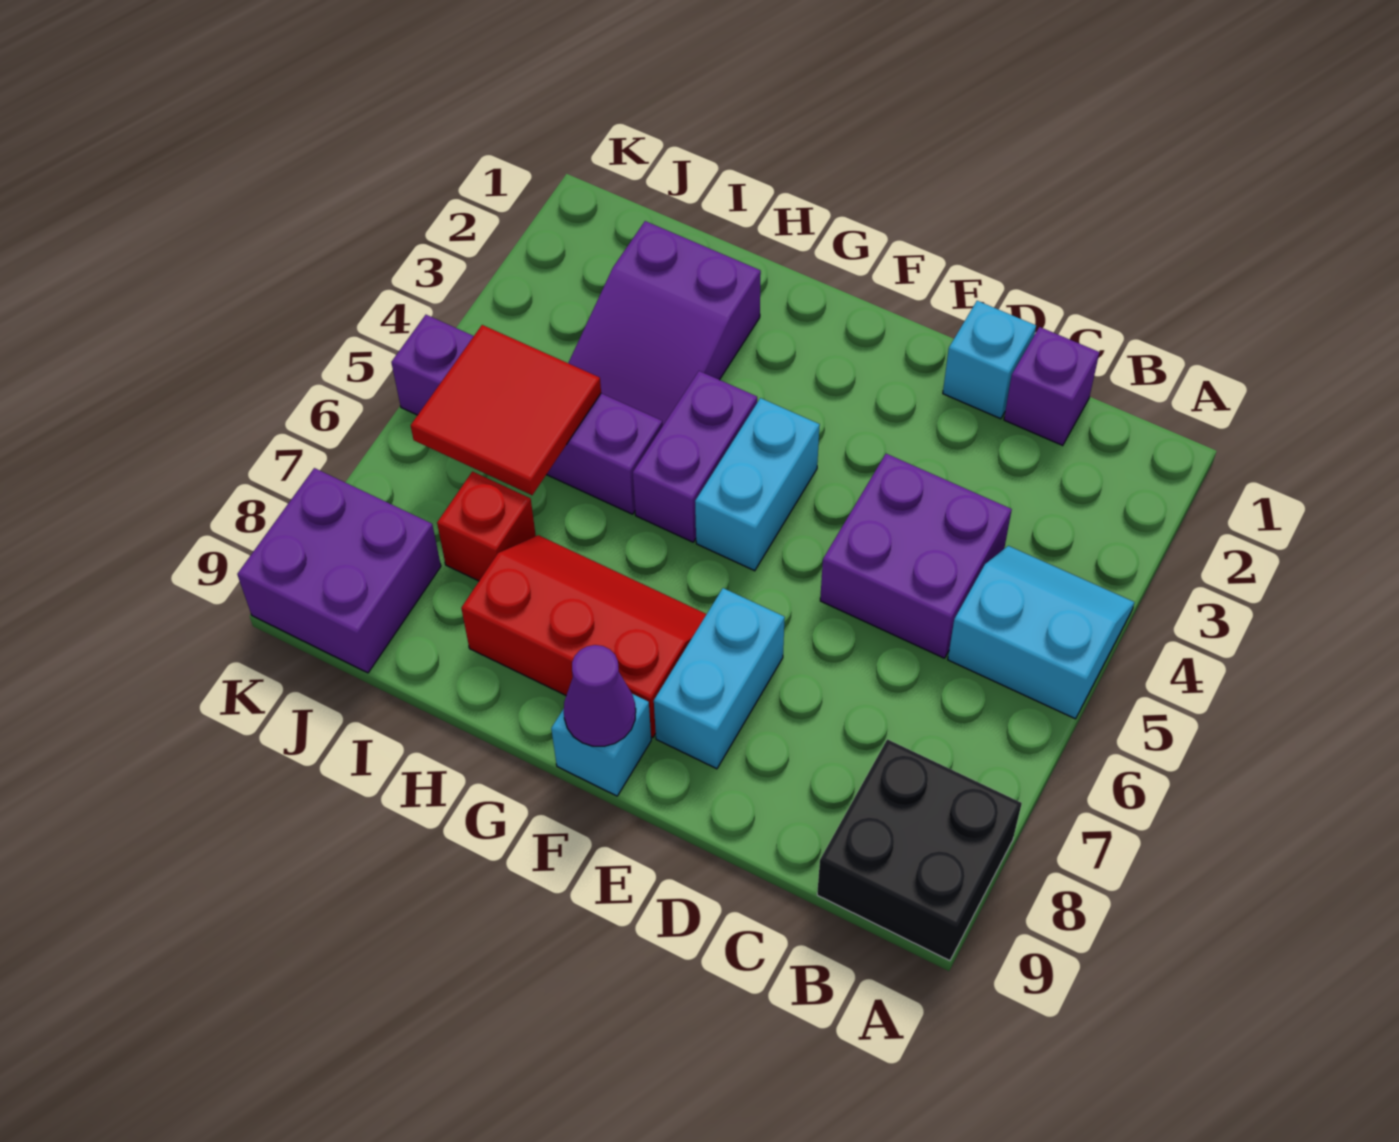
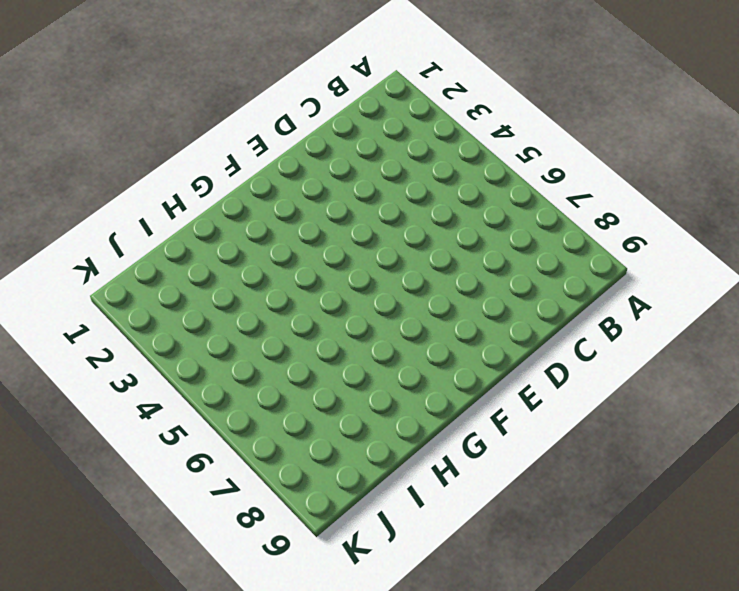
none -> cyan slope A4:B5 level 1 top 5
none -> black brick A8:B9 level 1
none -> purple brick C1 level 1

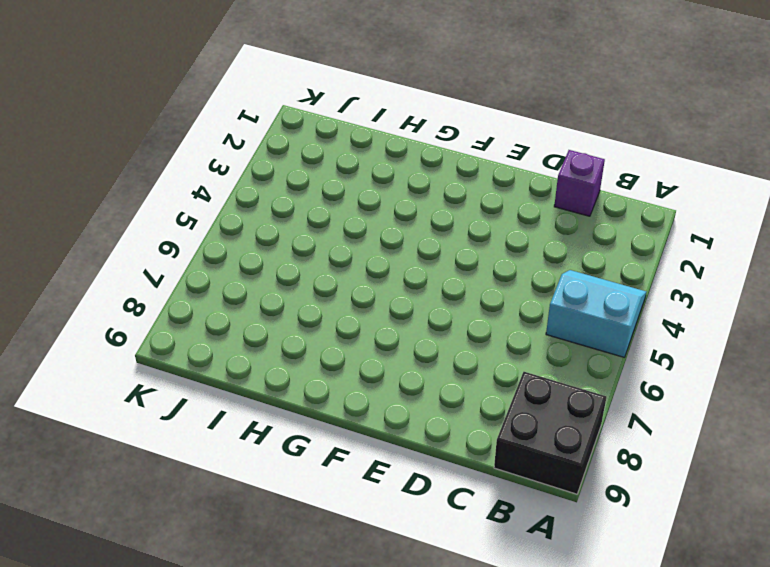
none -> purple brick C4:D5 level 1
none -> cyan brick D1 level 1
none -> cyan brick E7:E8 level 1

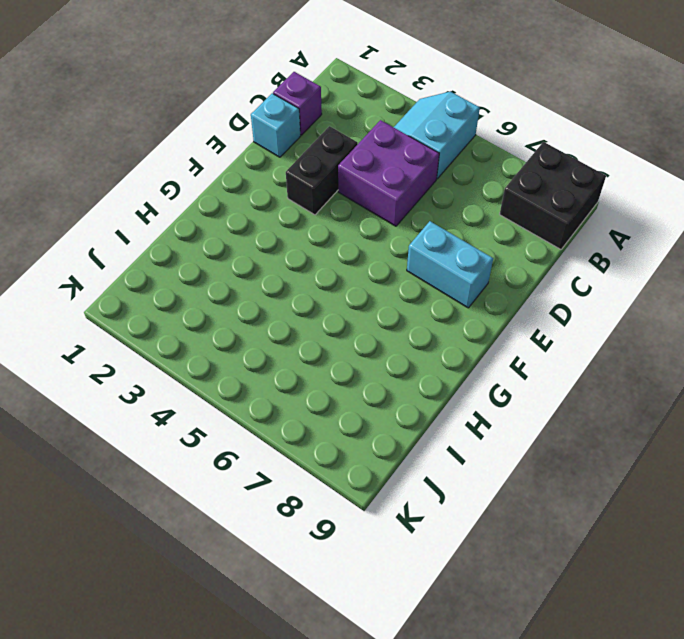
black brick D3:E3 level 1 -> none
none -> cyan brick F4:F5 level 1
none -> red slope F7:H8 level 1 top 8
none -> cyan brick F9 level 1

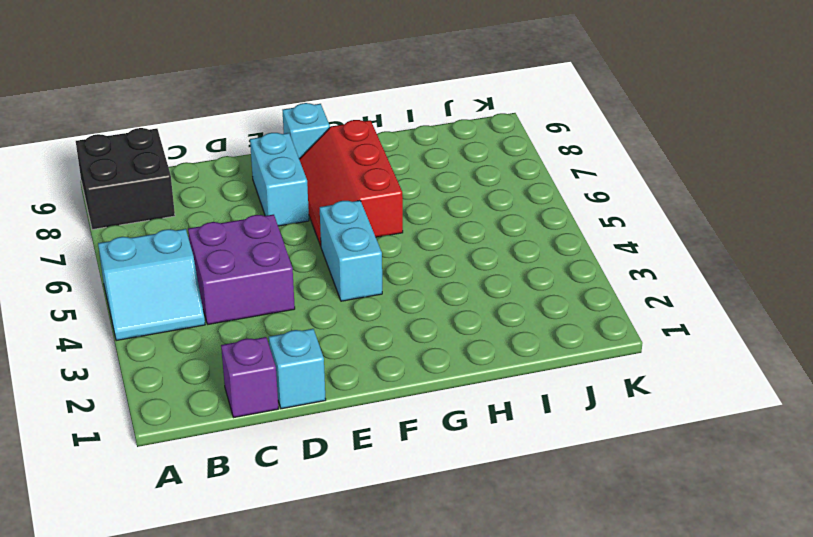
red slope F6:G8 level 1 top G -> red slope F7:H8 level 1 top 8
none -> purple brick G4:G5 level 1
none -> purple slope H2:I4 level 1 top 2
none -> purple brick H5:K5 level 1

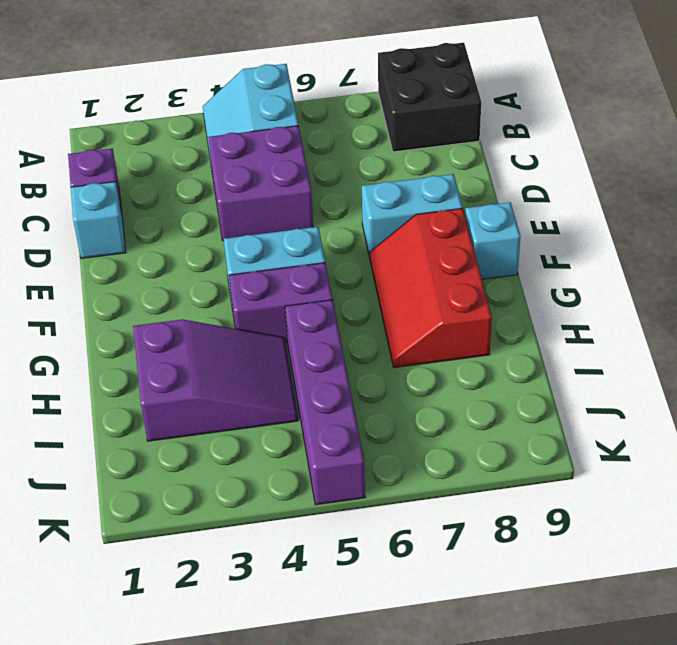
none -> red brick I7 level 1
none -> purple brick J8:K9 level 1
none -> purple cone F9 level 2

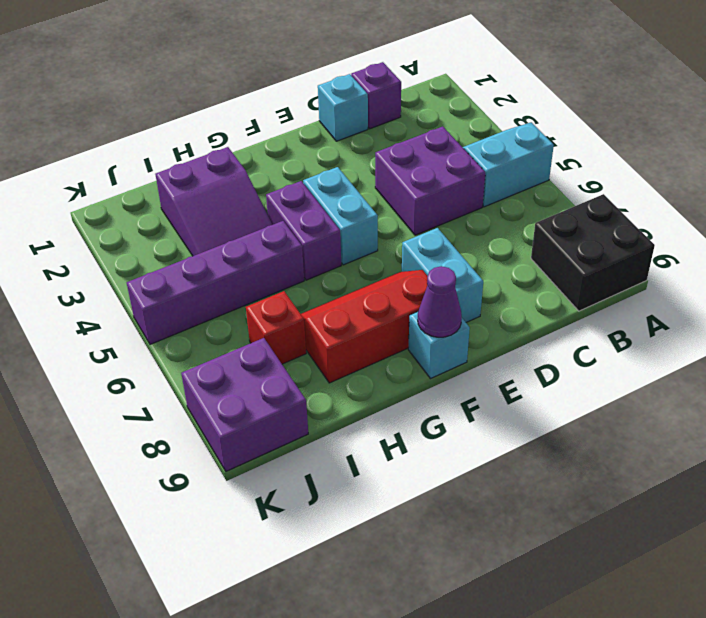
none -> red tile I5:J6 level 2

